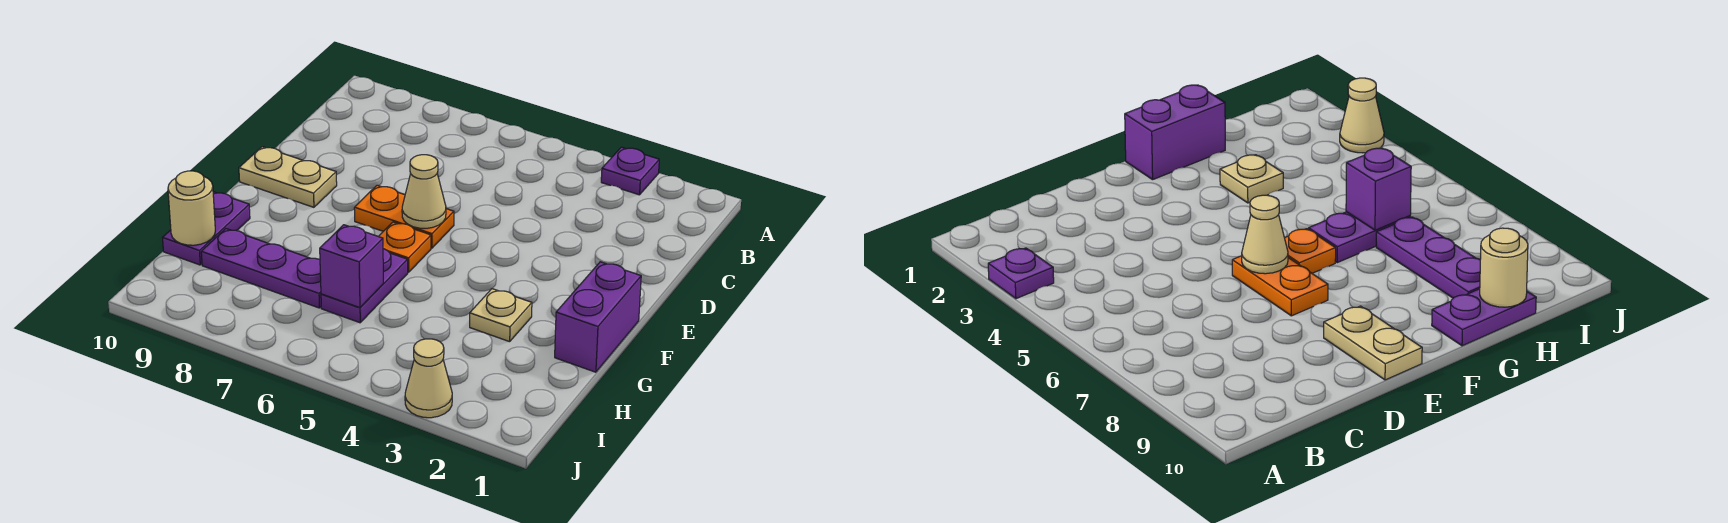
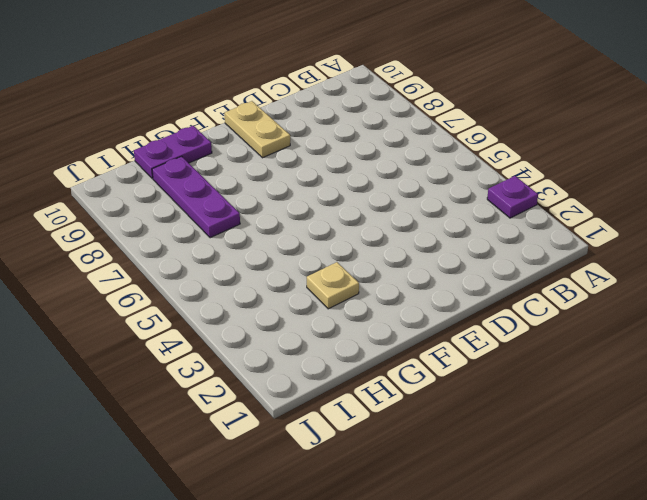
none -> orange plate E6:E7 level 1
none -> purple brick F1:G1 level 1
none -> orange plate F6 level 1

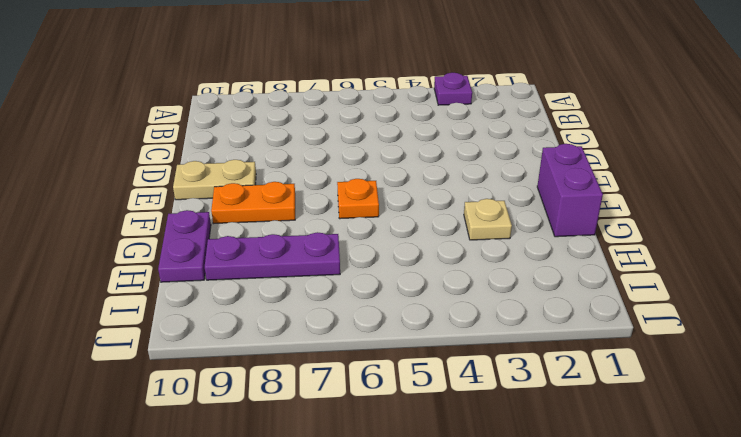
orange plate F8:F9 level 1 -> orange plate E6:E7 level 1
none -> purple plate G6:H6 level 1
none -> tan cone J3 level 1
none -> tan cone E6 level 2

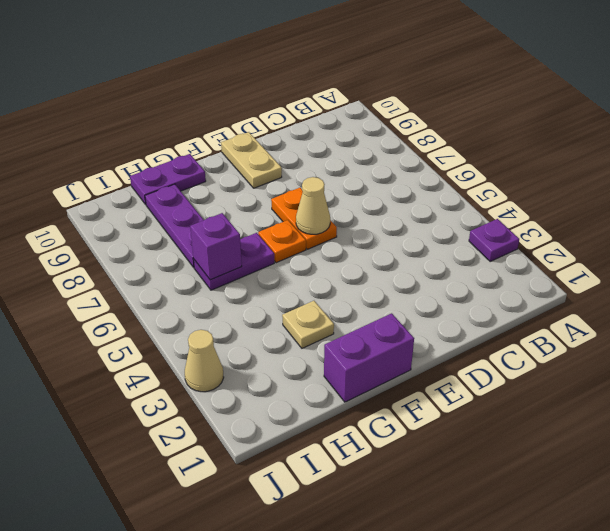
none -> tan round brick H10 level 2

